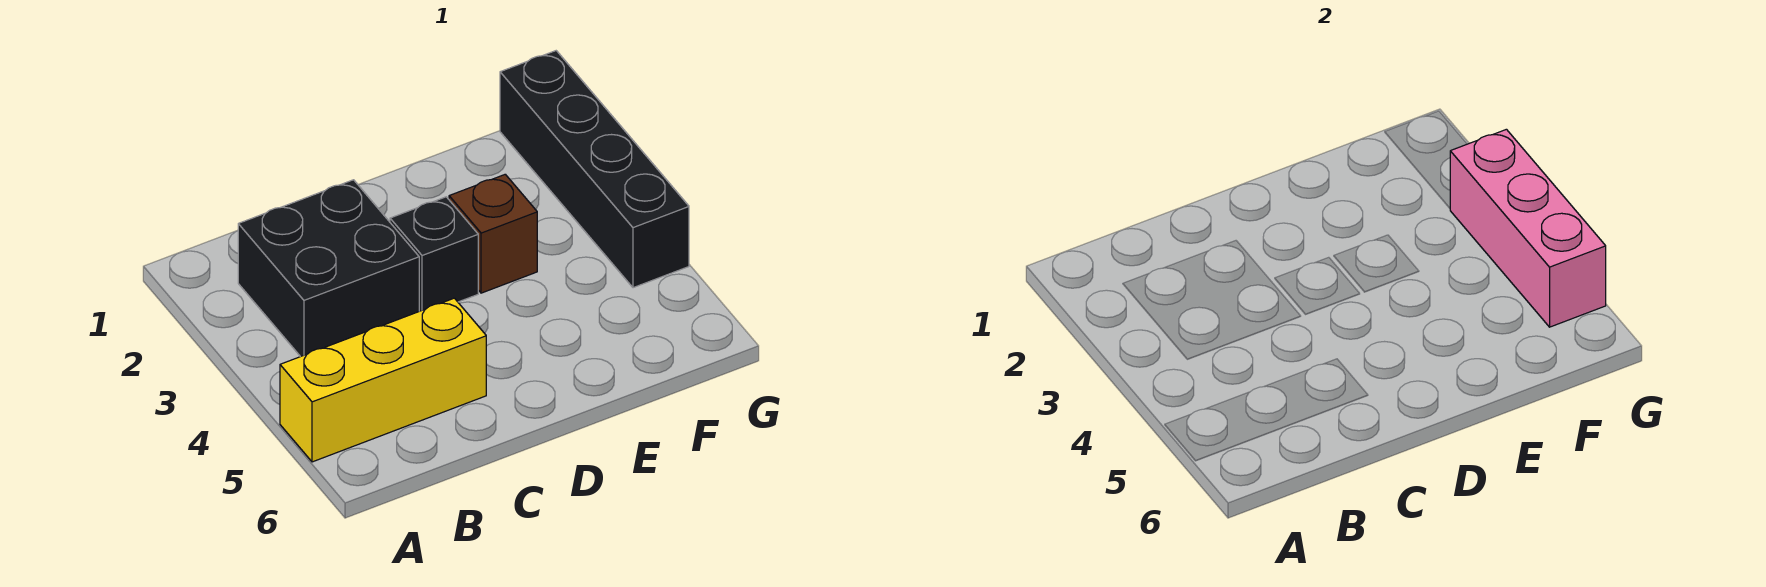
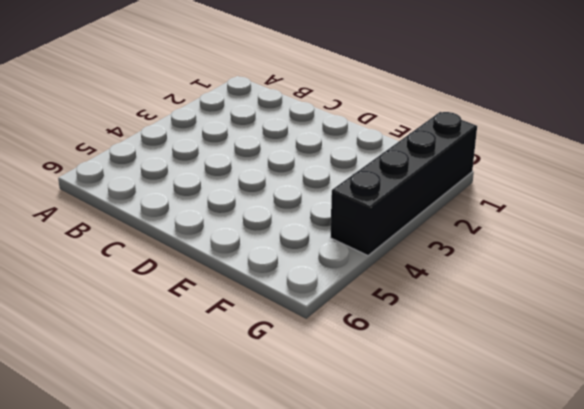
none -> yellow brick A5:C5 level 1
none -> black brick B2:C3 level 1

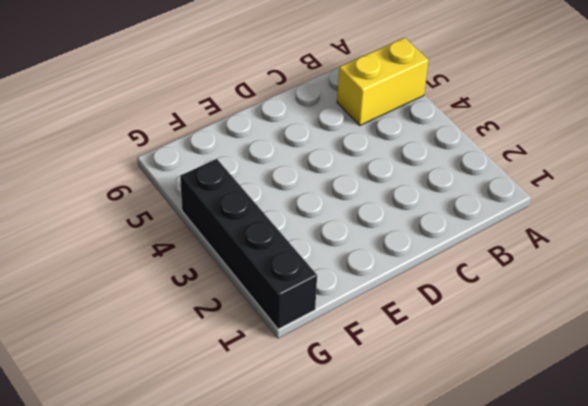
yellow brick A5:B5 level 1 -> yellow brick A5:C5 level 1
none -> black brick B2:C3 level 1
none -> black brick D3 level 1

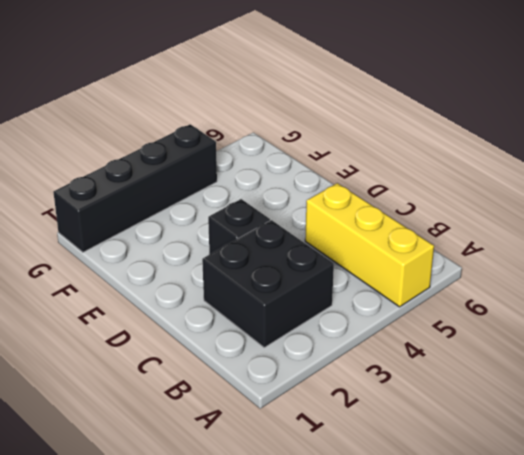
none -> brown brick E3 level 1
none -> pink brick G3:G5 level 2

